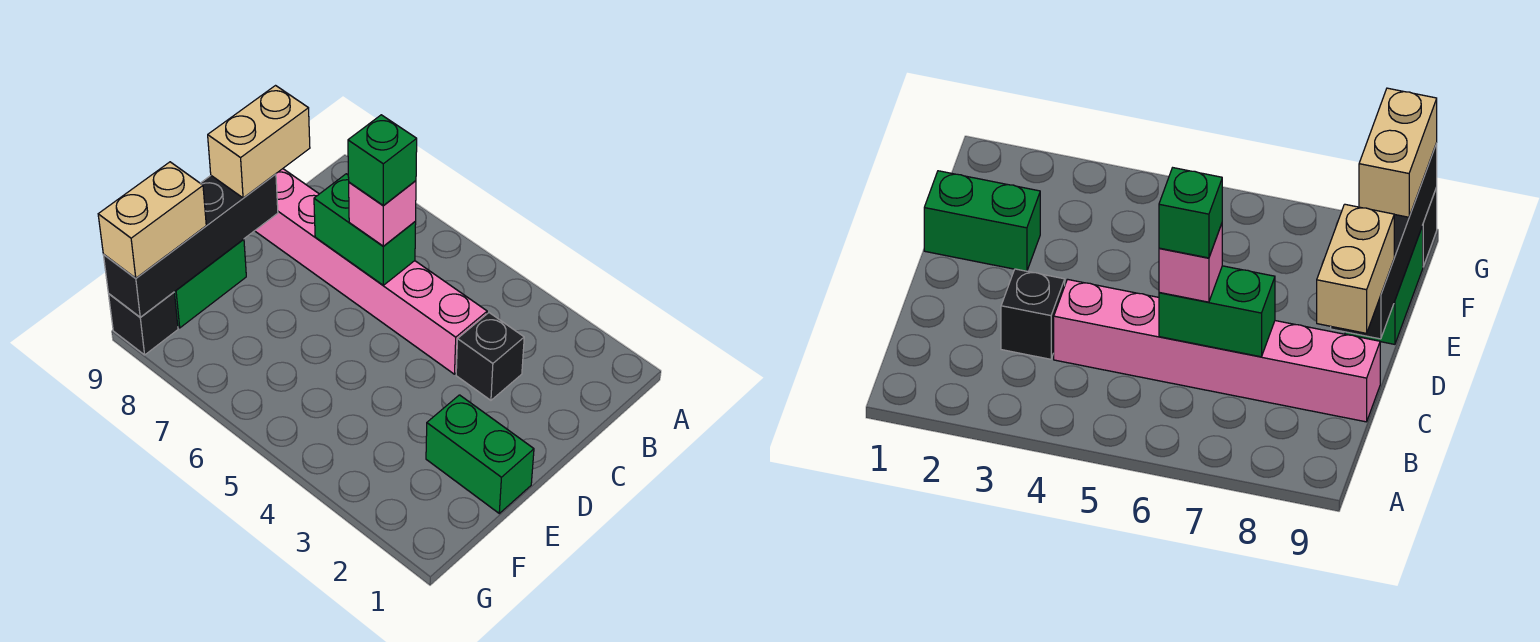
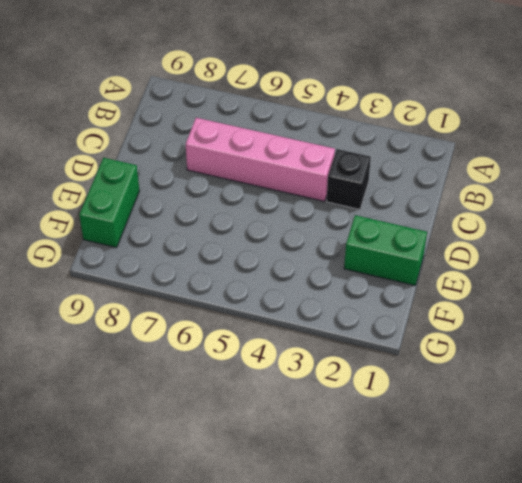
pink brick C4:C7 level 1 -> pink brick C4:C9 level 1
none -> black brick G9 level 1
none -> green brick C6:C7 level 2

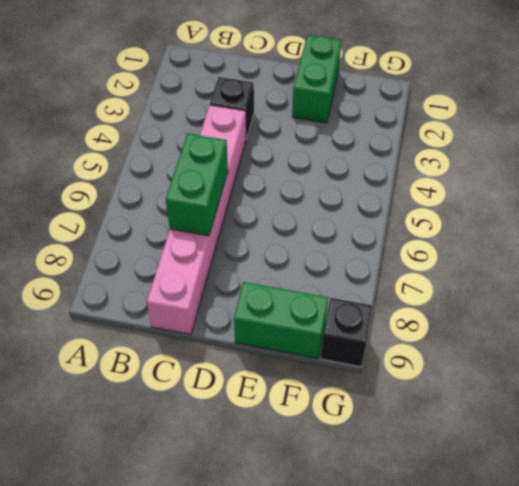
none -> black brick D9:G9 level 2
none -> pink brick C6 level 3

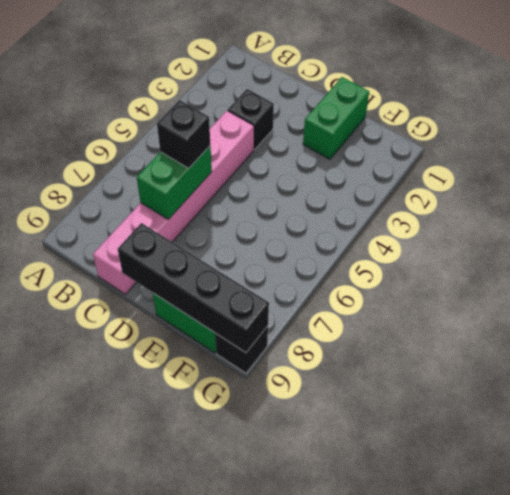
black brick C6 level 3 -> pink brick C6 level 3
none -> tan brick C9:D9 level 3
none -> tan brick F9:G9 level 3

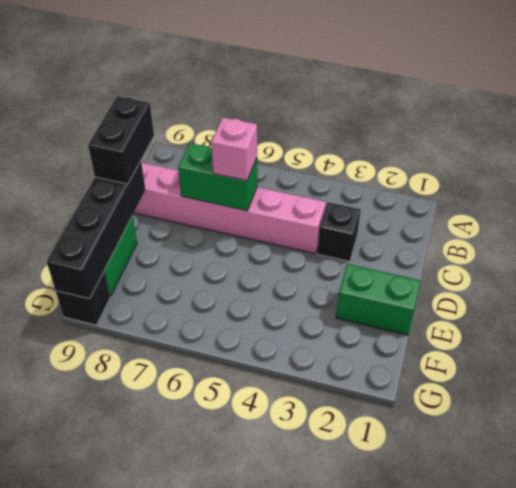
black brick C9:D9 level 3 -> tan brick C9:D9 level 3
none -> tan brick F9:G9 level 3
none -> green brick C6 level 4

